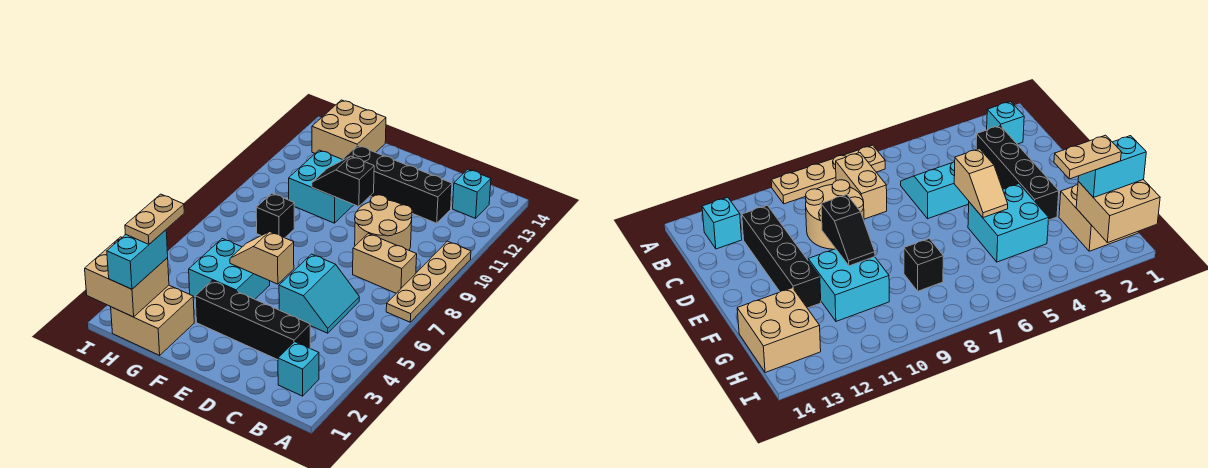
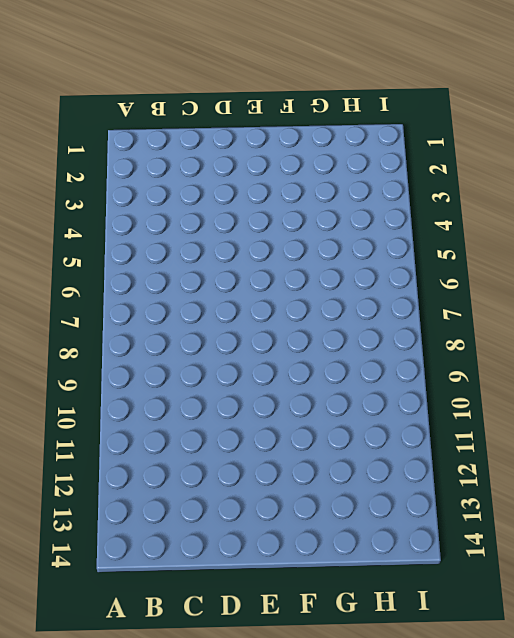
none -> tan plate A7:A10 level 1
none -> cyan brick B2 level 1
none -> tan brick B8:C8 level 1

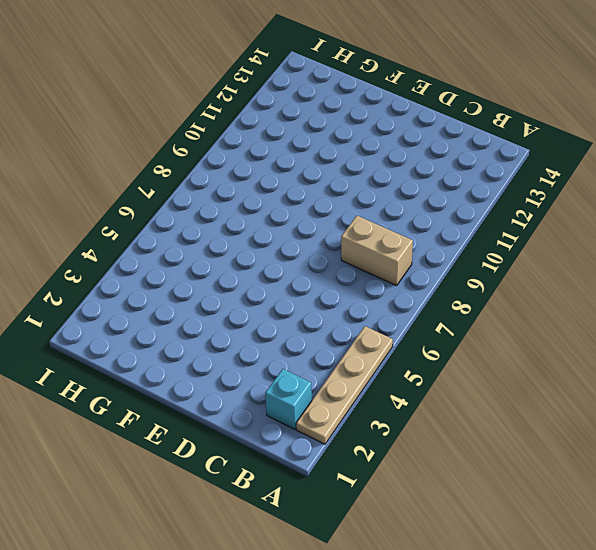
tan plate A2:A5 level 1 -> tan plate A7:A10 level 1
none -> cyan brick B13 level 1
none -> black brick C3:F3 level 1
none -> cyan slope C5:D6 level 1 top D

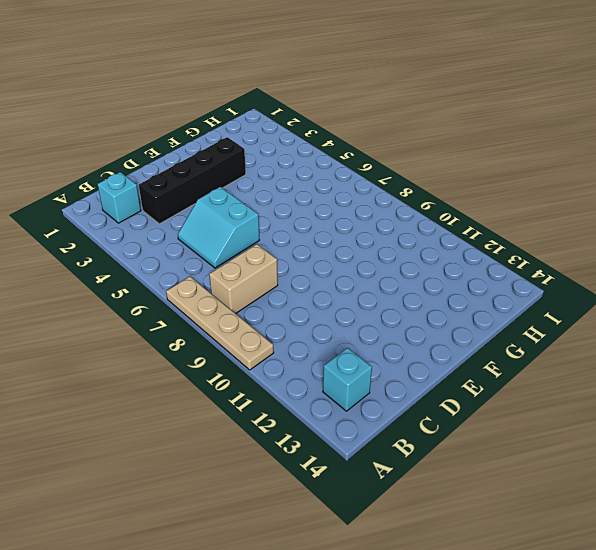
none -> tan round brick C9:D10 level 1
none -> black brick C12:F12 level 1
none -> cyan brick F4:G5 level 1

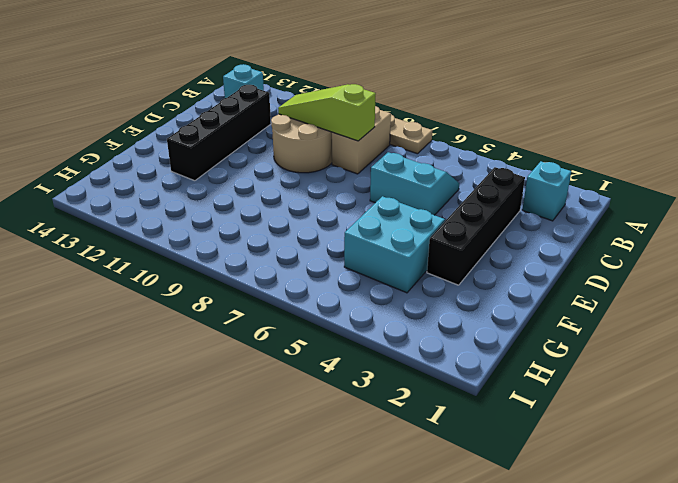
lime slope C8:C10 level 2 top 8 -> none
none -> cyan brick F10:G11 level 1
none -> tan brick G1:H2 level 1
none -> black brick G8 level 1

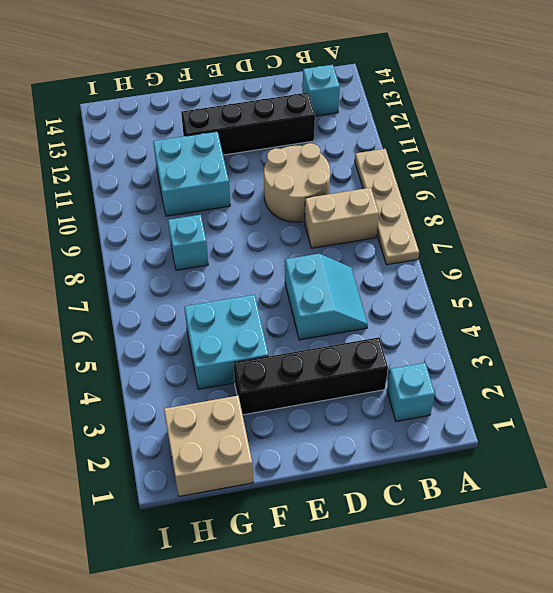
cyan brick G8 level 1 -> black brick G8 level 1
none -> tan brick G13:H14 level 1
none -> tan slope E5:F5 level 2 top E
none -> black slope E10:F10 level 2 top E

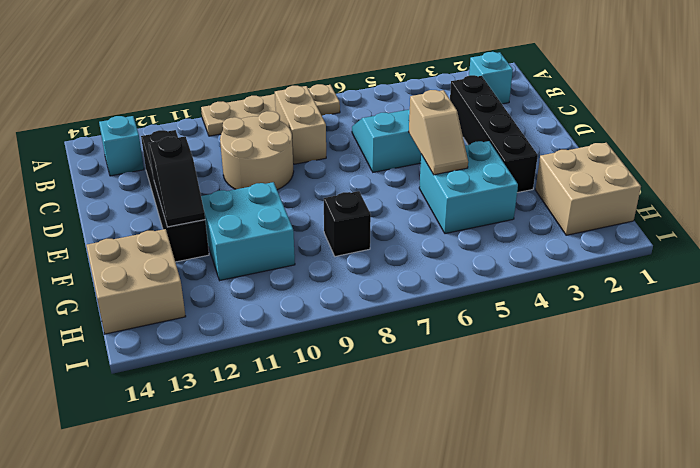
black slope E12:F12 level 2 top E -> black slope E10:F10 level 2 top E
none -> tan brick H1:I2 level 2
none -> cyan brick H1:H2 level 3
none -> tan plate H2:H3 level 4

